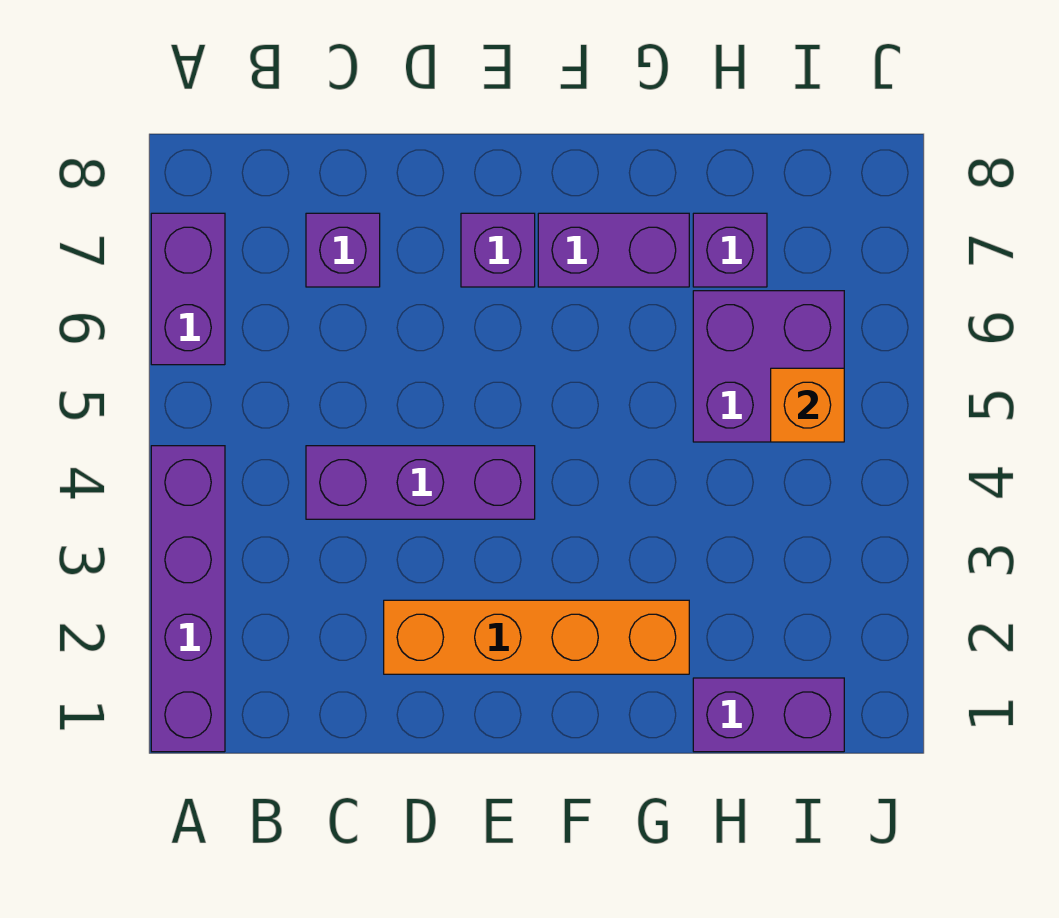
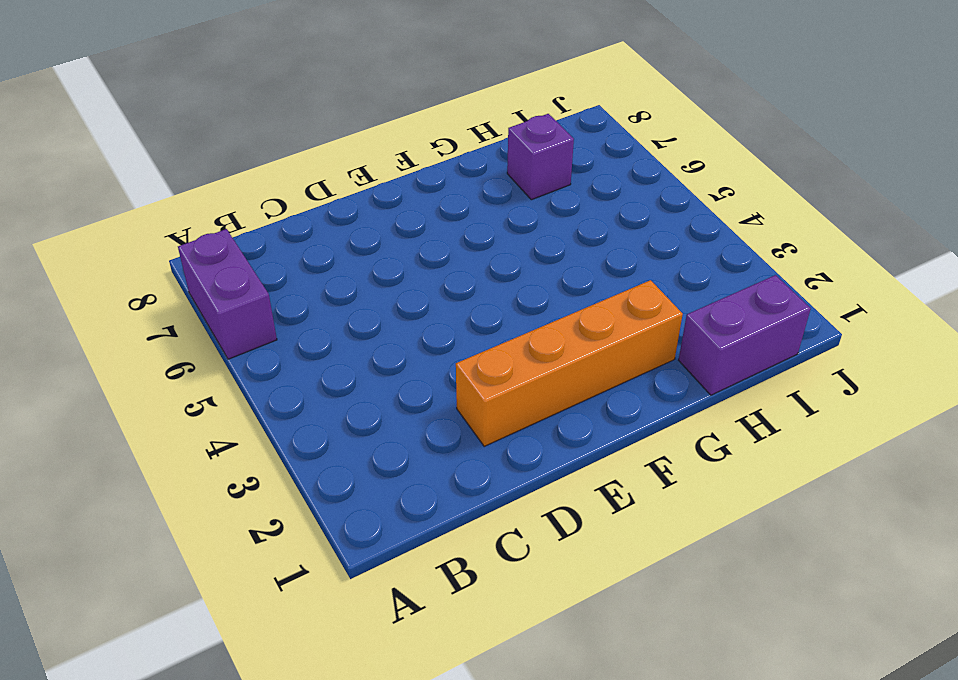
none -> purple brick A1:A4 level 1
none -> purple brick C4:E4 level 1

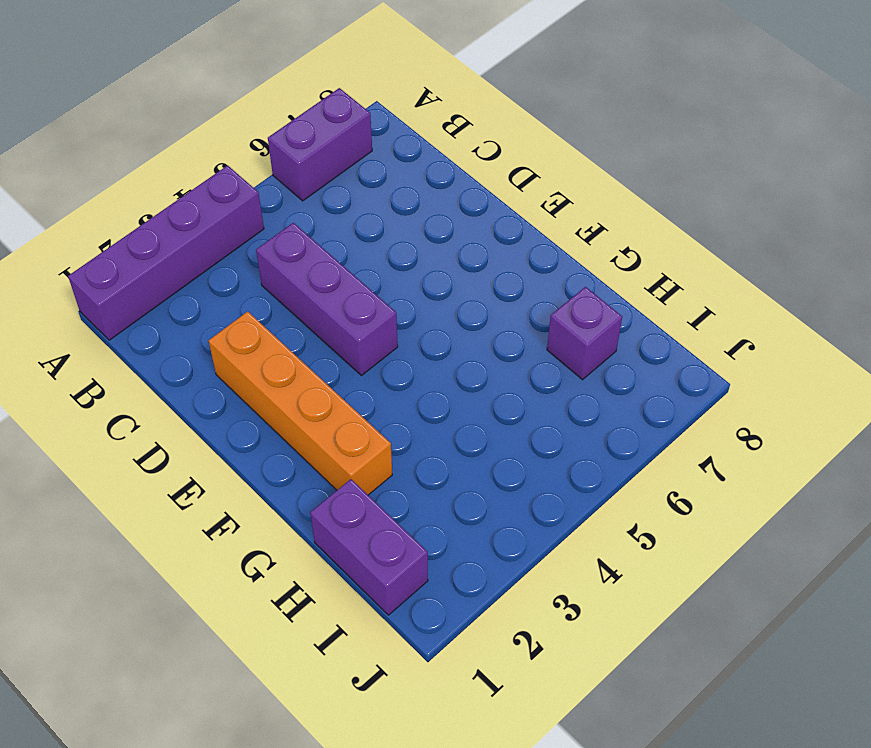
none -> purple brick C7 level 1
none -> purple brick E7 level 1

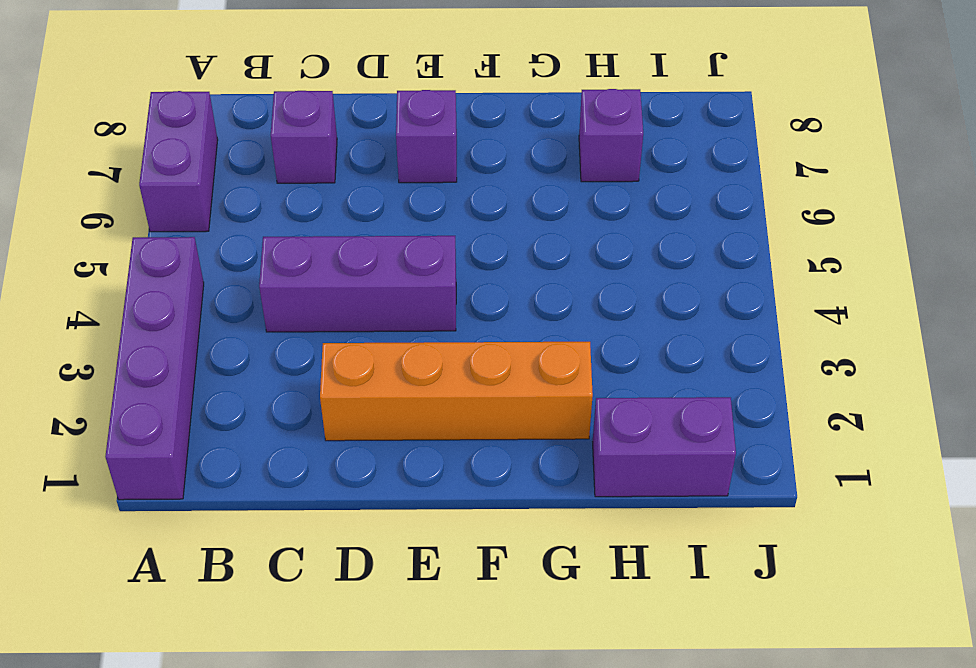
none -> purple brick F7:G7 level 1
none -> purple brick H5:I6 level 1

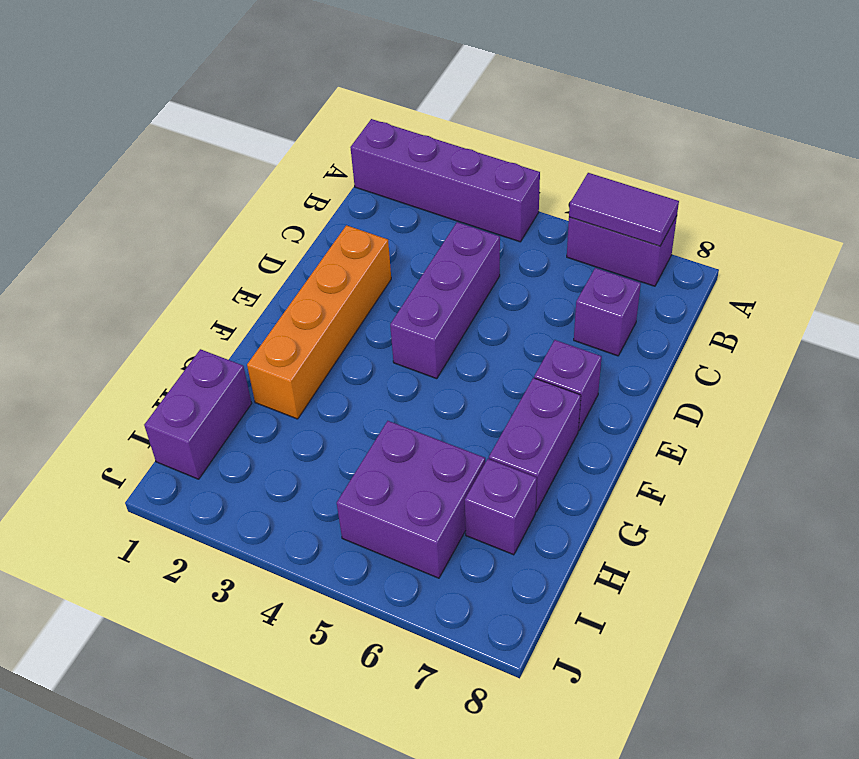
purple tile A6:A7 level 2 -> none
none -> orange brick I5 level 2

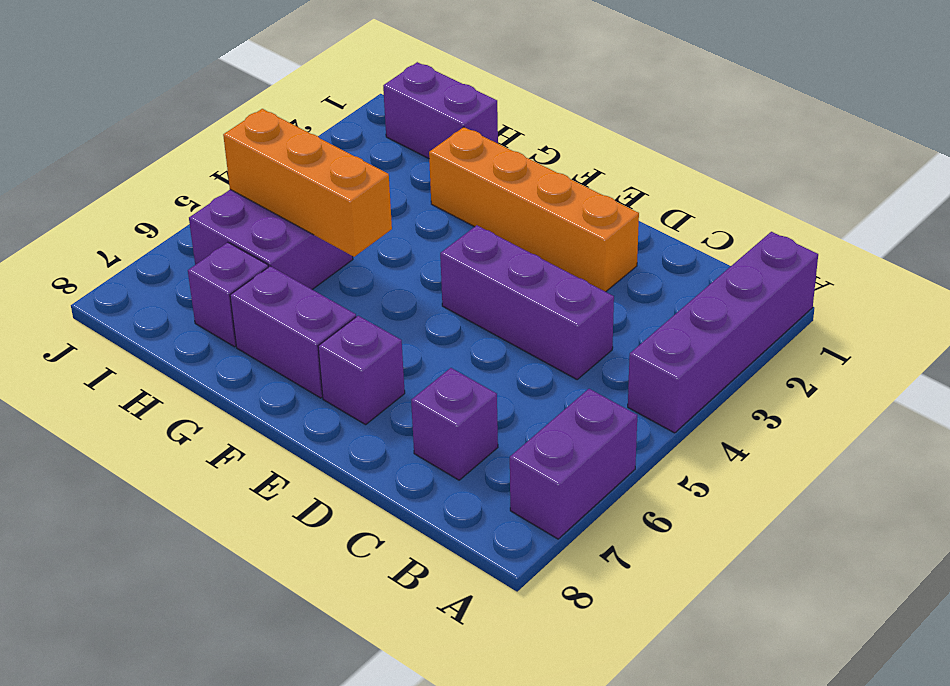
orange brick G5:I5 level 2 -> orange brick I5 level 2

